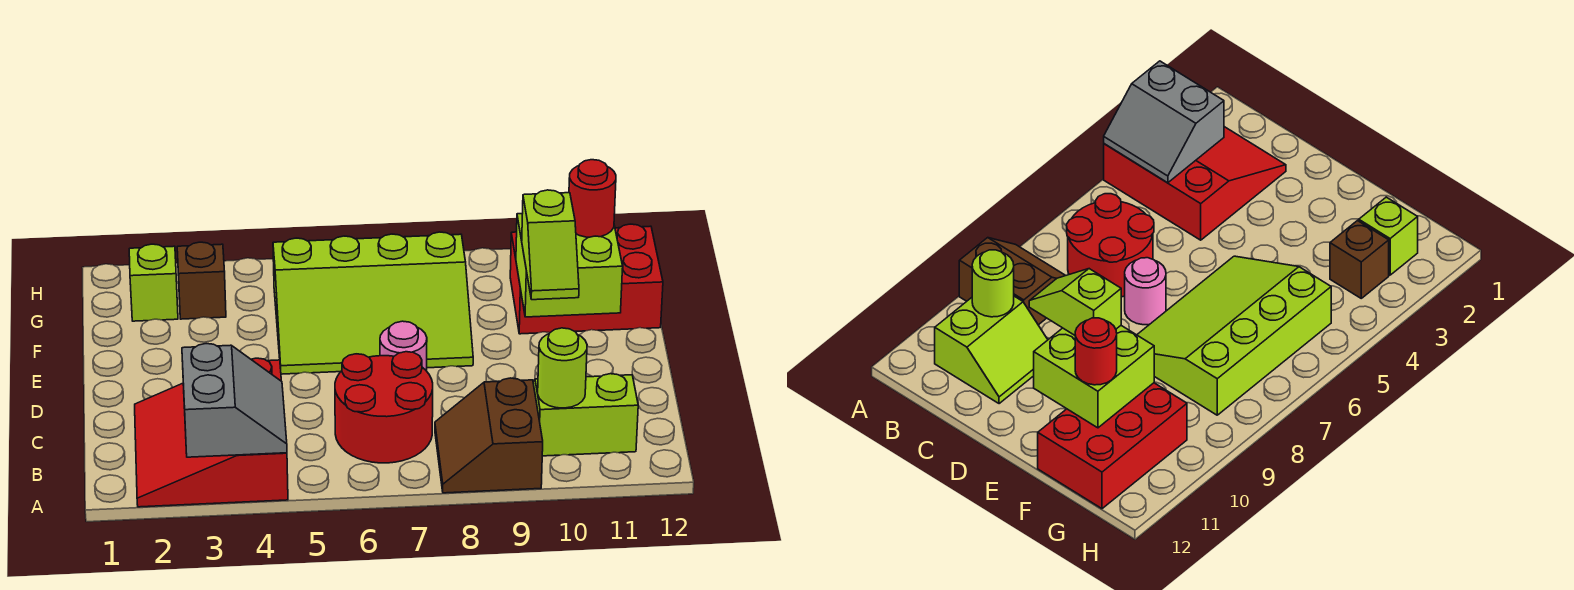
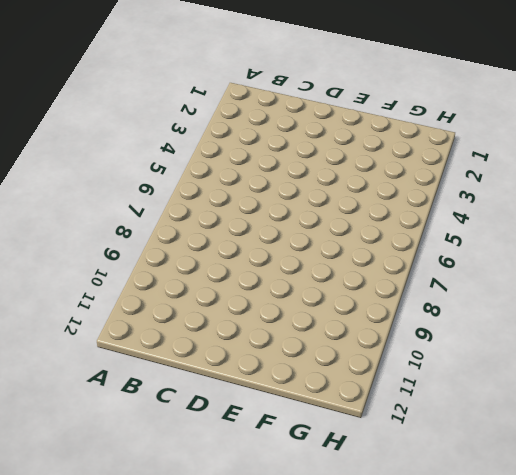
none -> red slope A2:C4 level 1 top 4
none -> brown slope A8:B9 level 1 top 9
none -> red round brick B6:C7 level 1

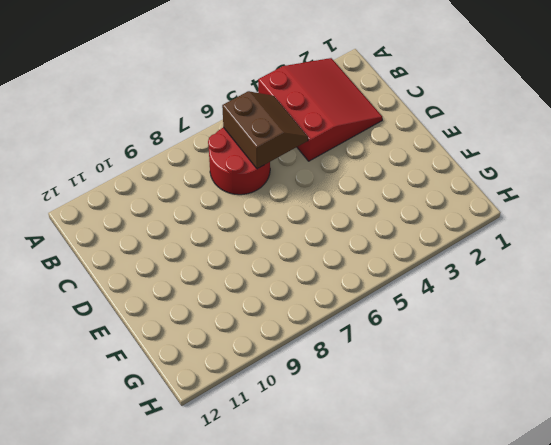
brown slope B5:C6 level 2 top 6 -> brown slope A8:B9 level 1 top 9
none -> lime slope B10:C11 level 1 top B
none -> pink round brick D7 level 1
none -> lime slope E5:G8 level 1 top G

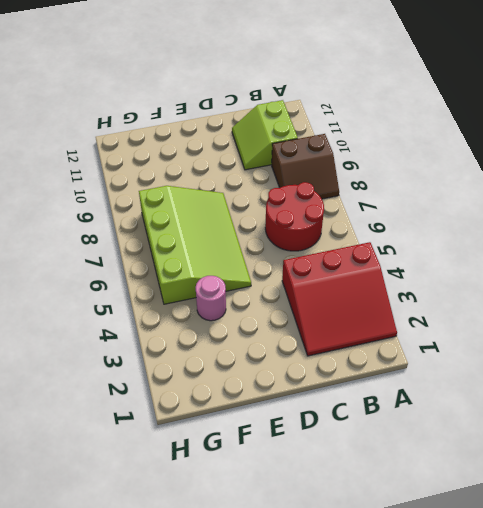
pink round brick F4 level 1 -> pink round brick D7 level 1
none -> red brick F10:G12 level 1
none -> lime brick G2 level 1
none -> brown brick G3 level 1

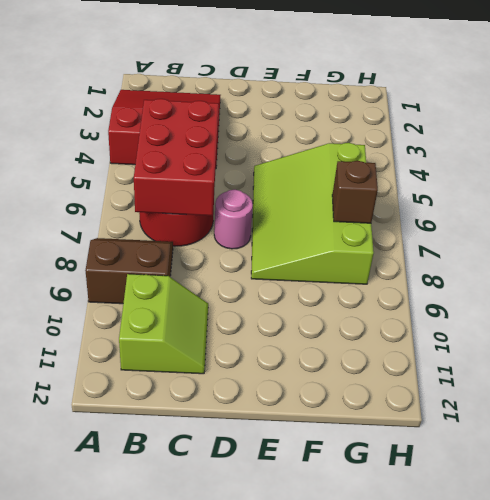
red brick B5:C7 level 2 -> red brick F10:G12 level 1
brown brick G7 level 2 -> brown brick G3 level 1
none -> lime brick G2 level 1
none -> grey slope A3:B4 level 2 top 3
none -> lime round brick B10 level 2

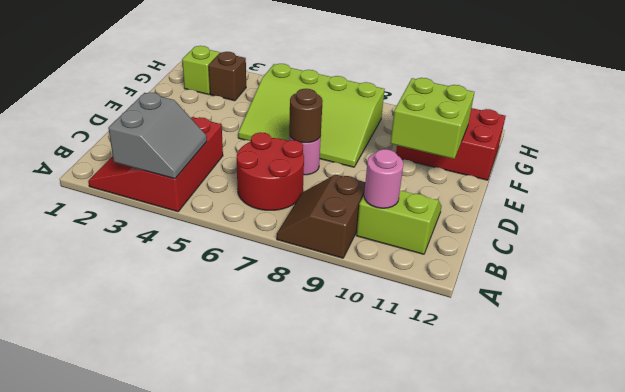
pink round brick B10 level 2 -> lime round brick B10 level 2
brown round brick D7 level 2 -> none
none -> lime slope D10:E10 level 3 top E
none -> red round brick F11 level 3

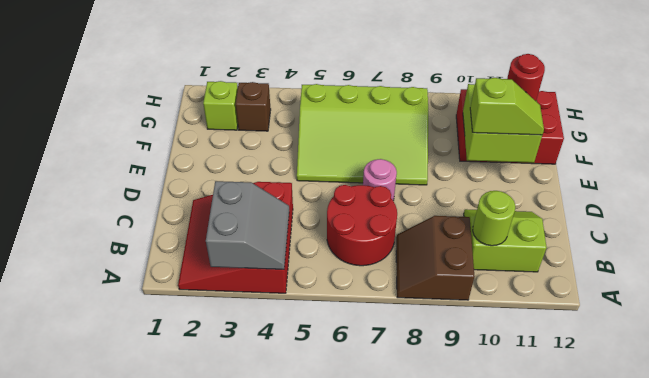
lime slope E10:E11 level 3 top 10 -> lime slope D10:E10 level 3 top E

